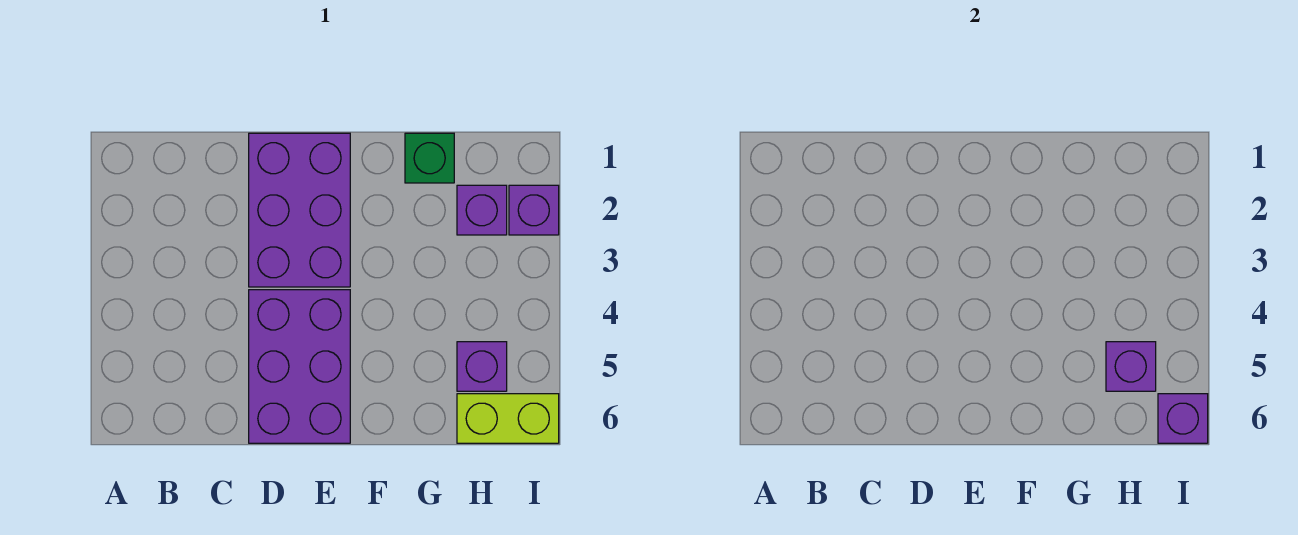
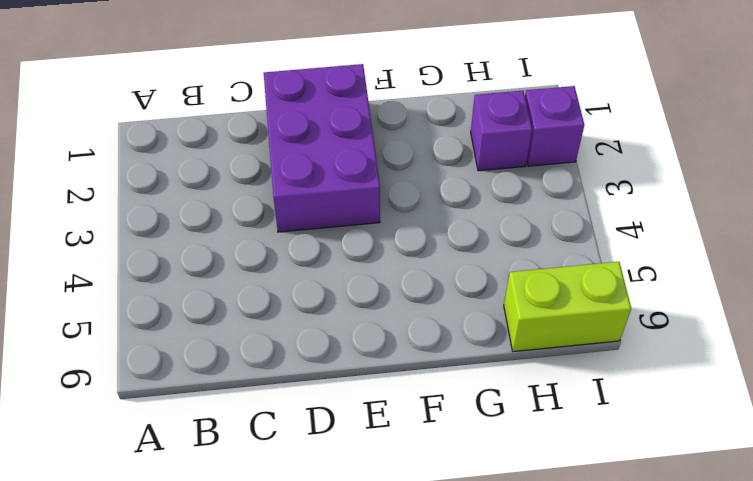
none -> purple brick D4:E6 level 1
none -> green brick G1 level 1

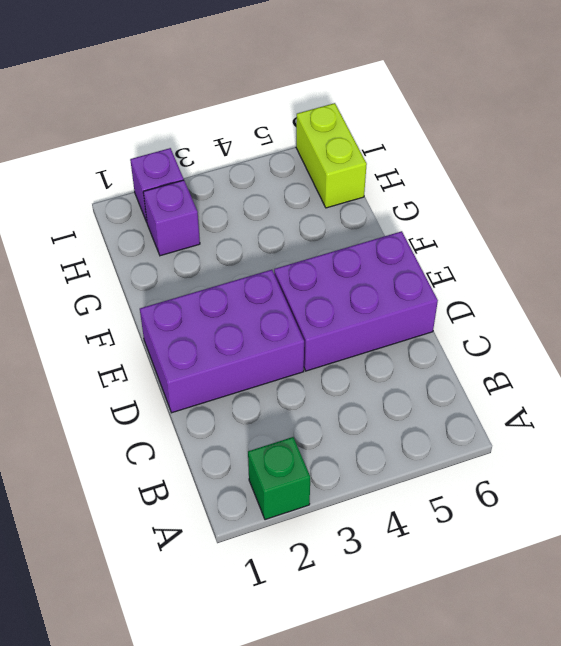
green brick A2 level 1 -> green brick G1 level 1
none -> purple brick H5 level 1
none -> purple brick H5 level 2

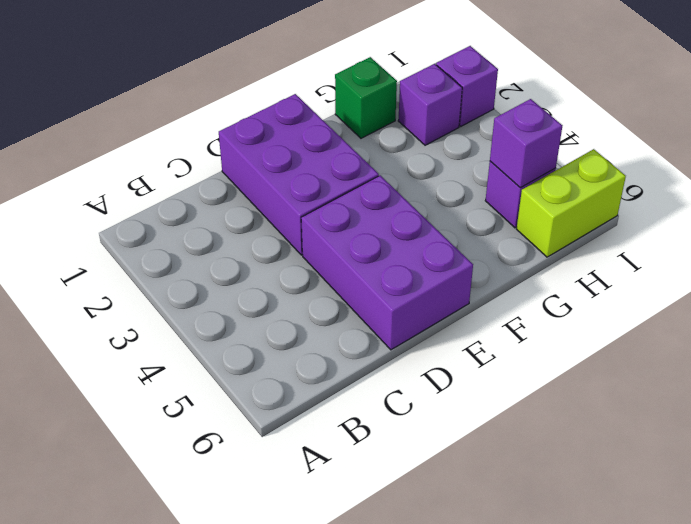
none -> purple brick I6 level 2

